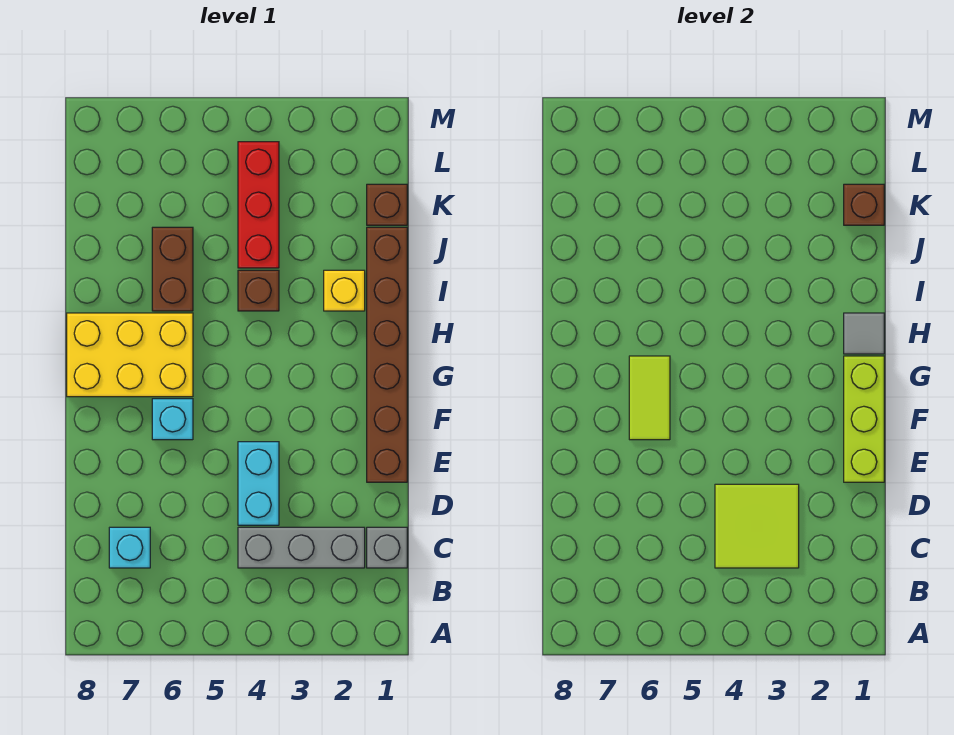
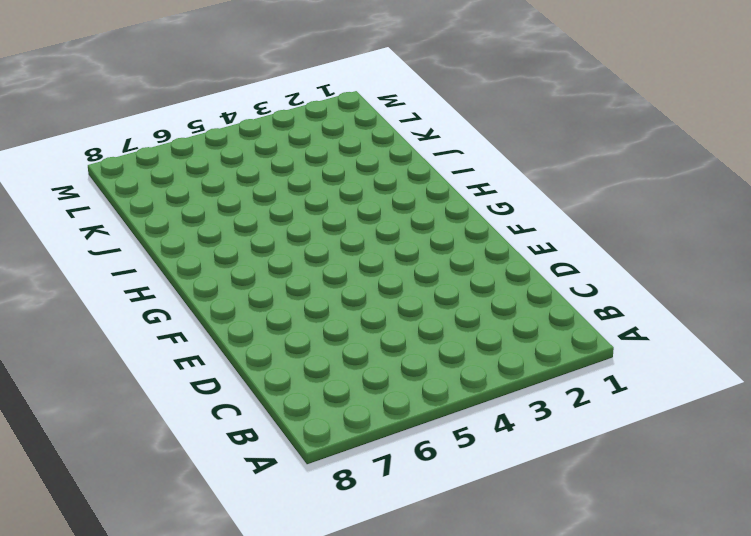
none -> grey brick C1 level 1
none -> grey brick C2:C4 level 1
none -> cyan brick C7 level 1

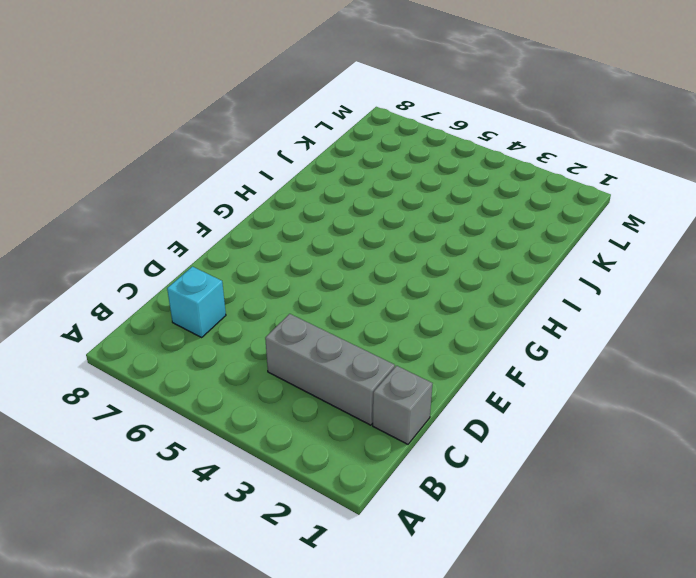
none -> cyan brick D4:E4 level 1
none -> brown brick E1:J1 level 1
none -> cyan brick F6 level 1

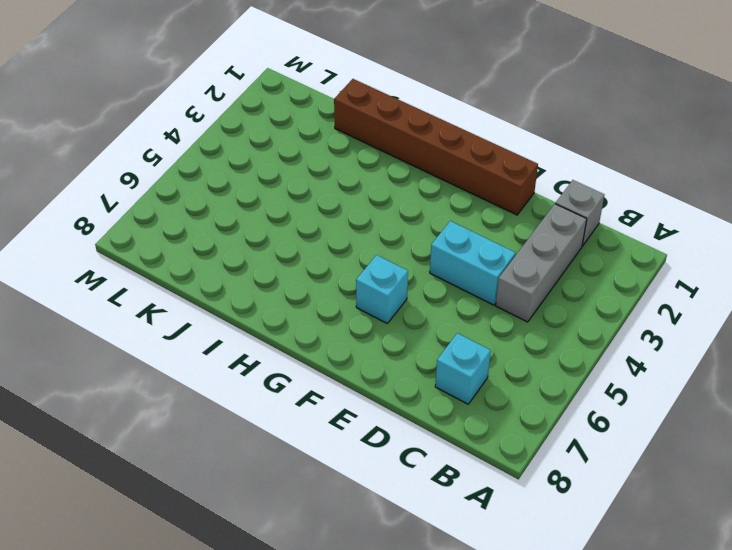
none -> yellow brick G6:H8 level 1
none -> yellow brick I2 level 1
none -> brown brick I4 level 1

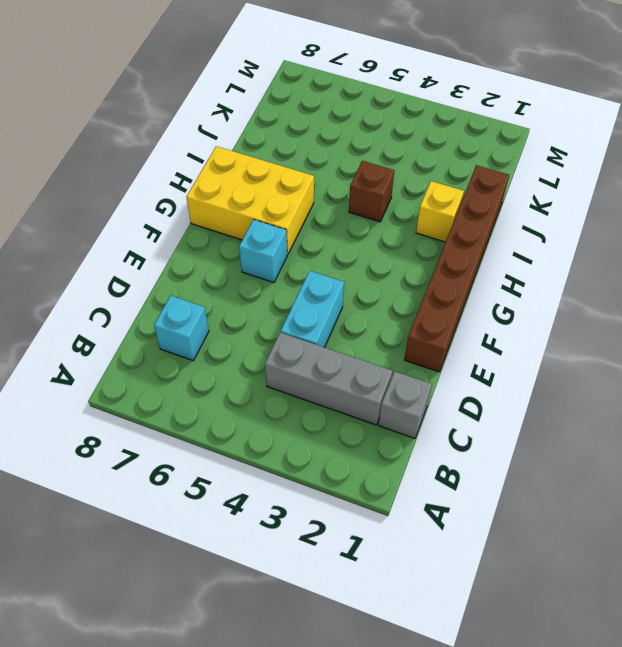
none -> brown brick I6:J6 level 1
none -> red brick J4:L4 level 1
none -> brown brick K1 level 1

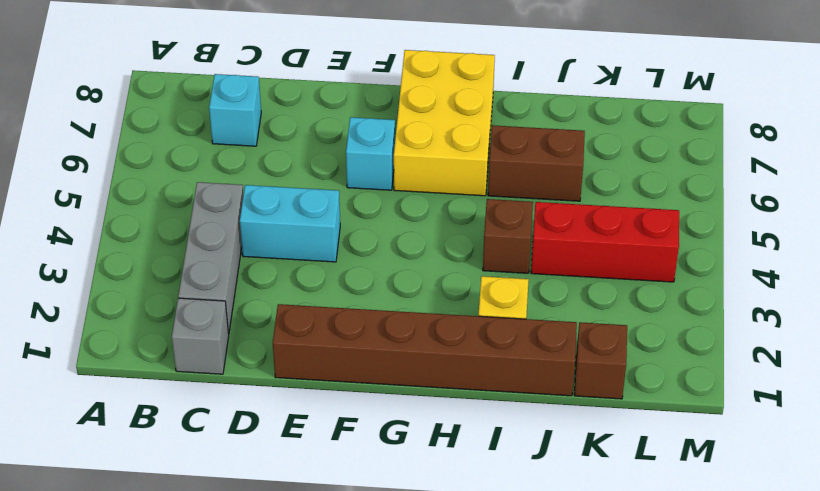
none -> lime tile C3:D4 level 2
none -> lime brick E1:G1 level 2
none -> lime tile F6:G6 level 2

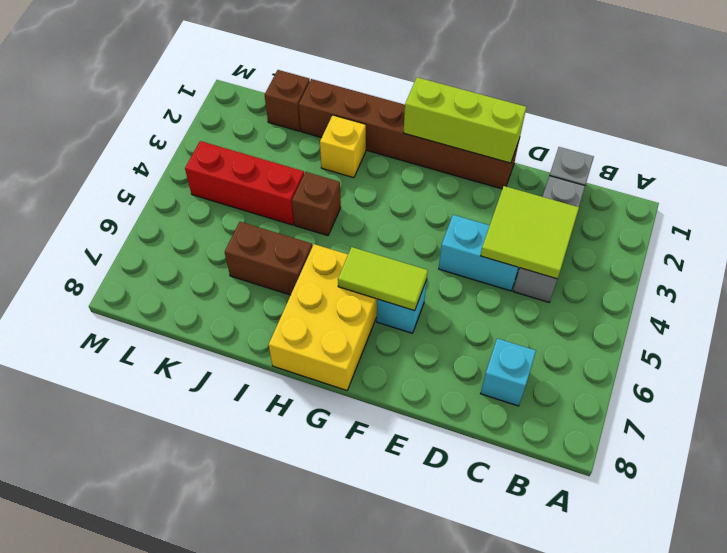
none -> grey tile H1 level 2
none -> brown brick K1 level 2

